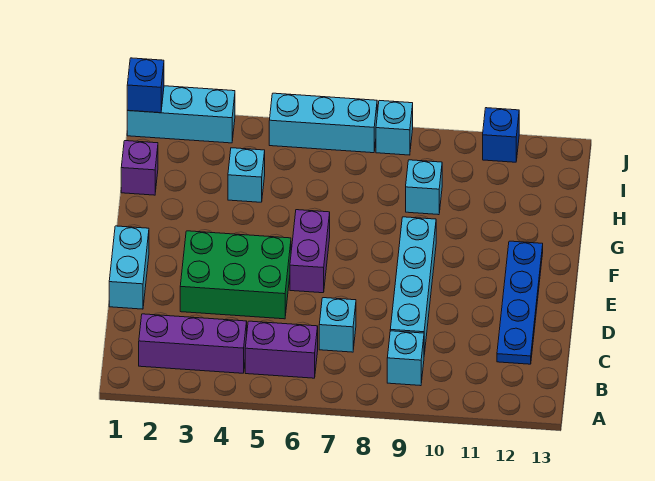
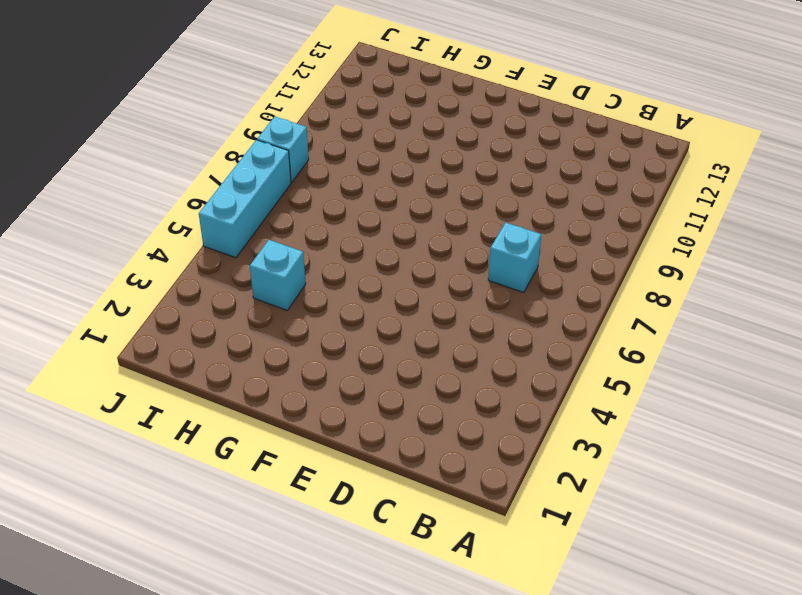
none -> purple brick B2:B4 level 1
none -> purple brick B5:B6 level 1
none -> cyan brick B9 level 1

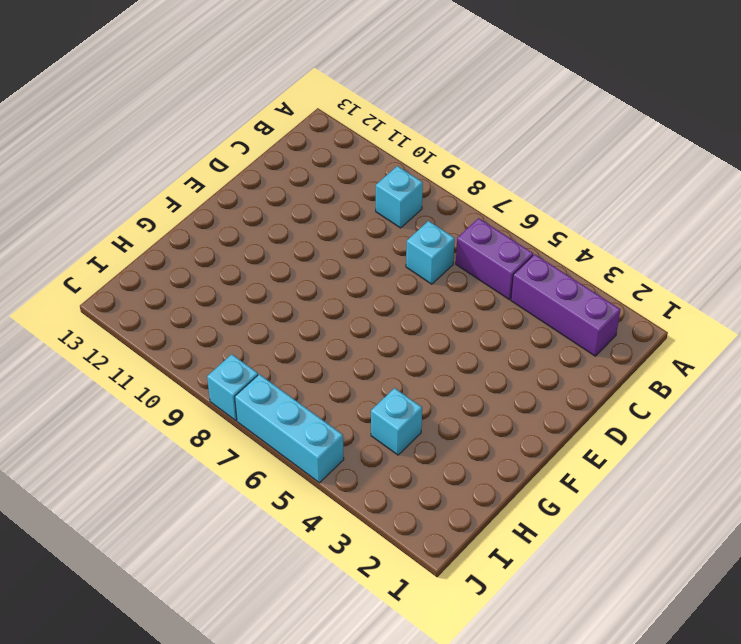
none -> cyan brick C9:F9 level 1
none -> blue plate C12:F12 level 1
none -> cyan brick D1:E1 level 1

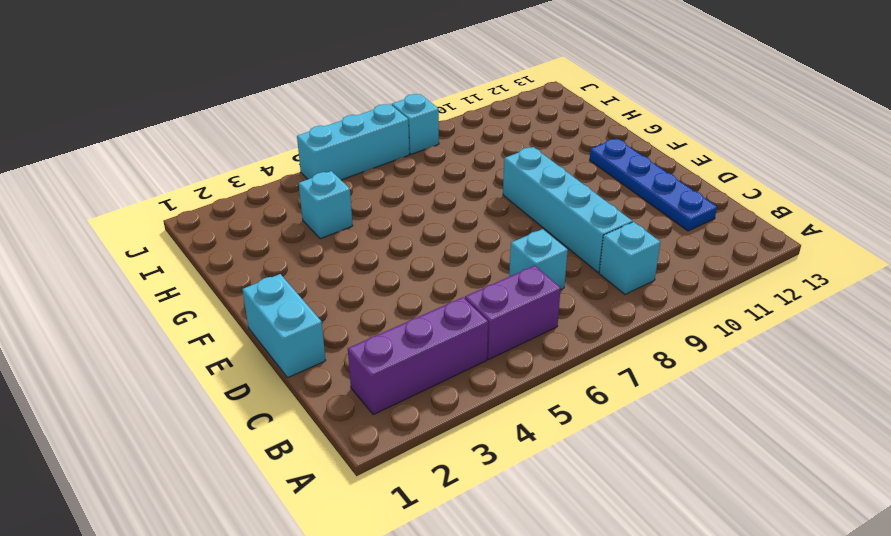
none -> green brick D3:E5 level 1
none -> purple brick E6:F6 level 1
none -> purple brick H1 level 1

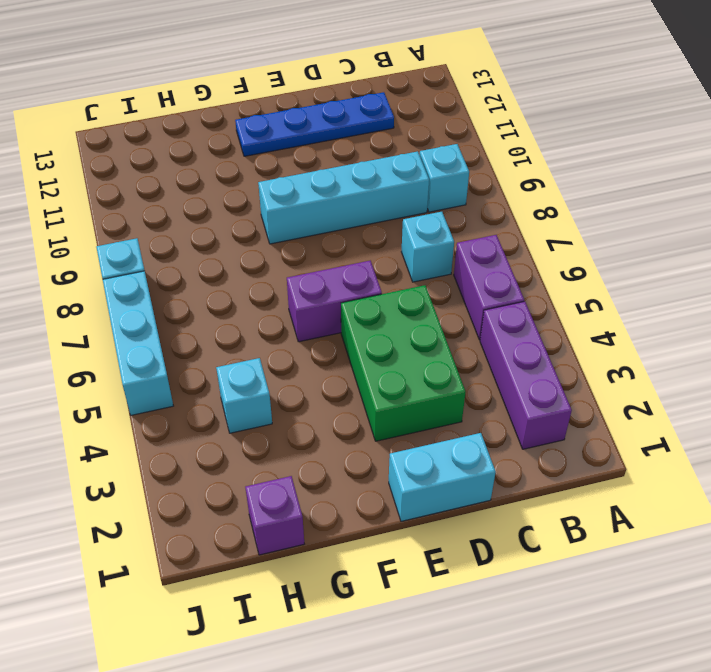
none -> cyan brick H9 level 1
none -> cyan brick J1:J3 level 1
none -> blue brick J11 level 1

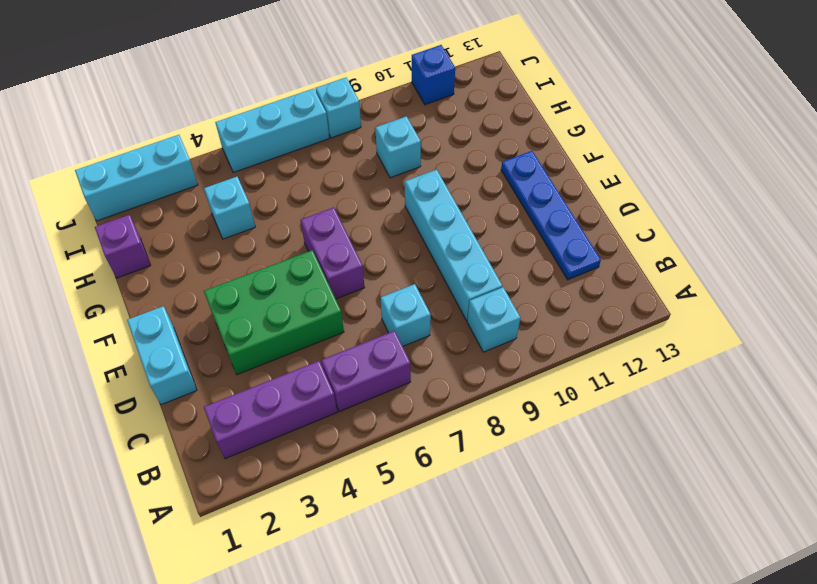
none -> blue brick J1 level 2

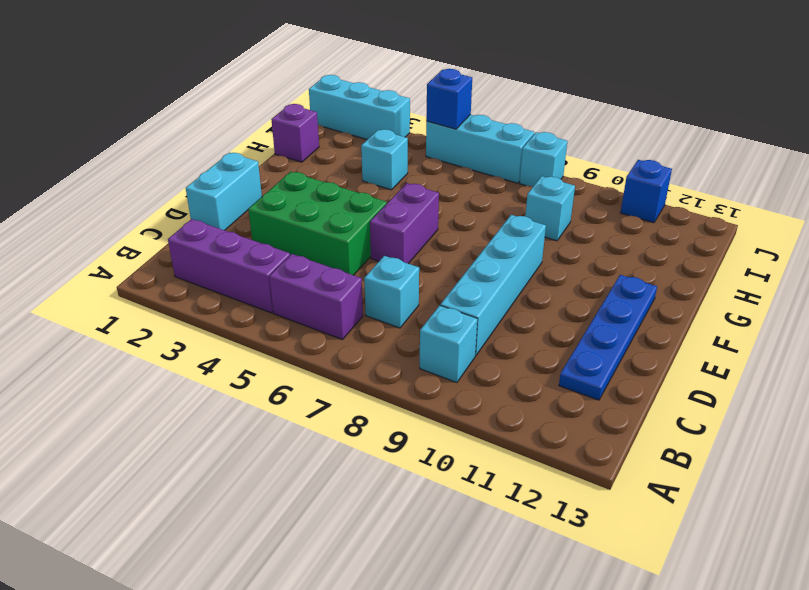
blue brick J5 level 2 -> blue brick J1 level 2

